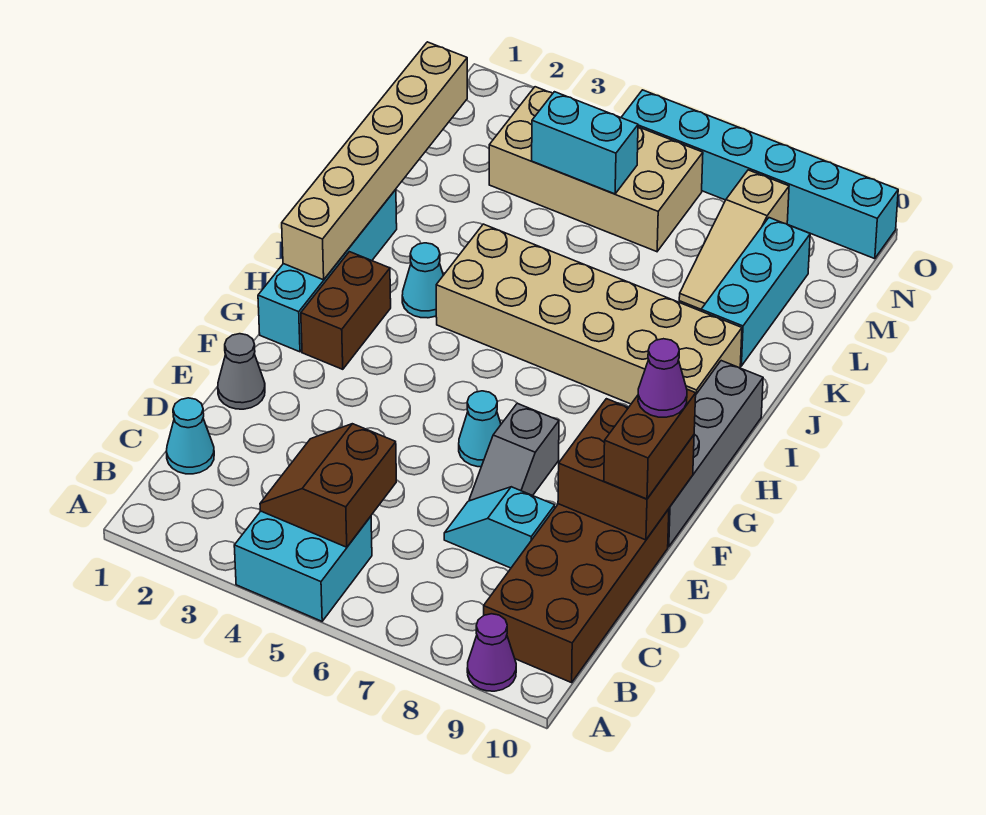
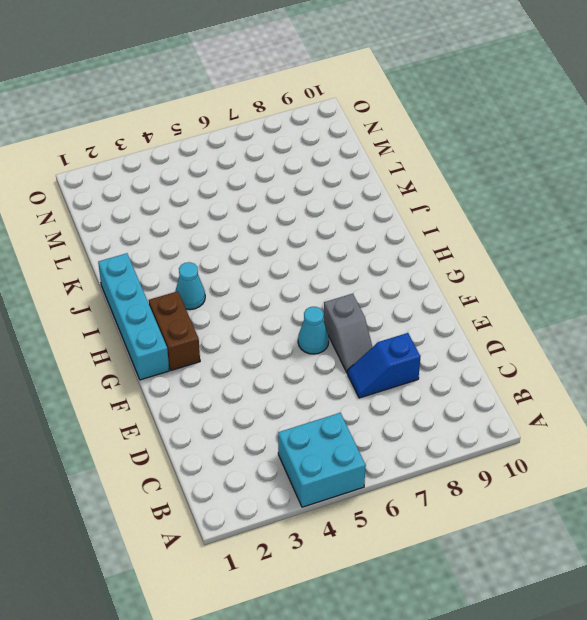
blue slope D7:D8 level 1 top 8 -> cyan slope D7:D8 level 1 top 8
none -> purple cone A9 level 1
none -> brown brick B9:E10 level 1
none -> cyan cone C1 level 1

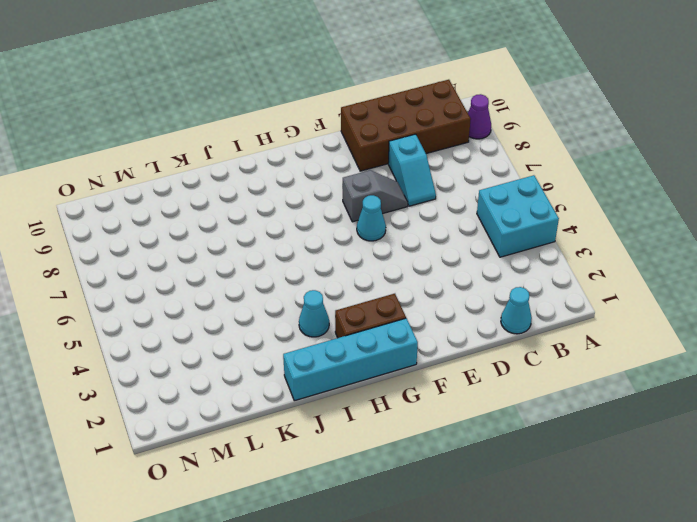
none -> grey cone E1 level 1
none -> grey brick F10:I10 level 1
none -> tan brick I4:J9 level 1

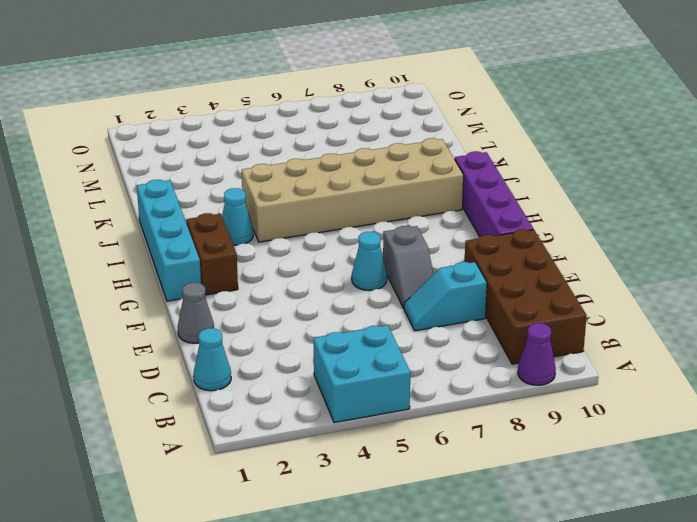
purple brick F10:I10 level 1 -> grey brick F10:I10 level 1
none -> cyan brick K9:M9 level 1
none -> tan slope L8:N8 level 1 top N
none -> tan brick M3:N6 level 1

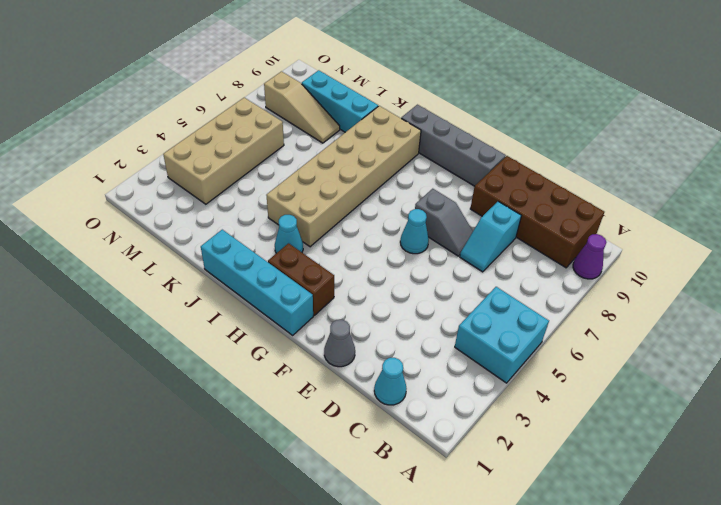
none -> cyan brick O5:O10 level 1
none -> brown slope B4:C5 level 2 top 5
none -> brown brick E9:F10 level 2

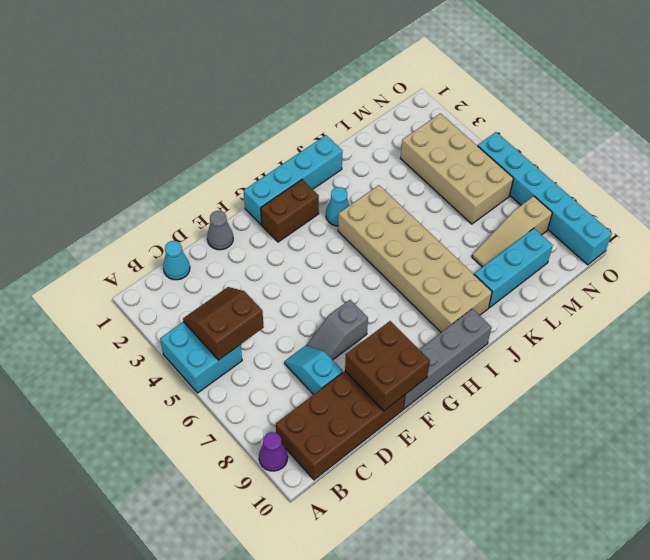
none -> cyan cone F6 level 1
none -> tan brick H1:M1 level 2
none -> cyan brick M4:M5 level 2

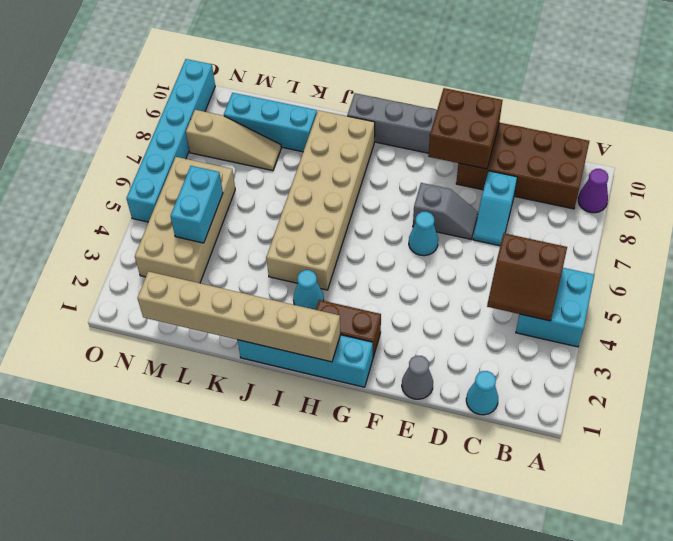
none -> brown brick E10:F10 level 3
none -> purple cone F10 level 4

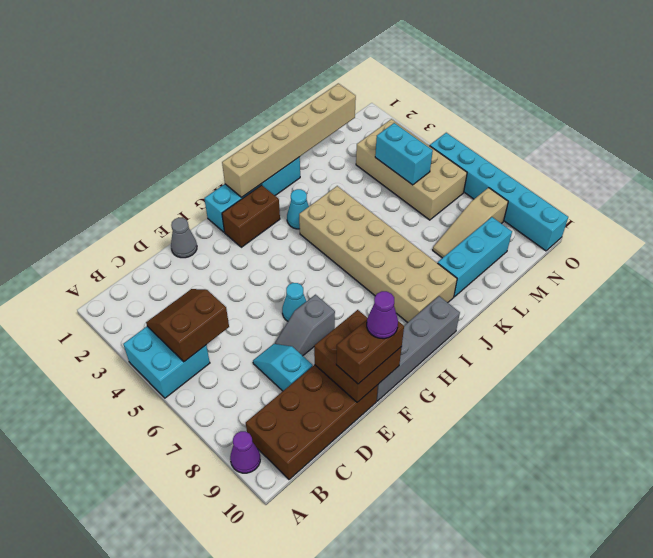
none -> cyan cone C1 level 1

